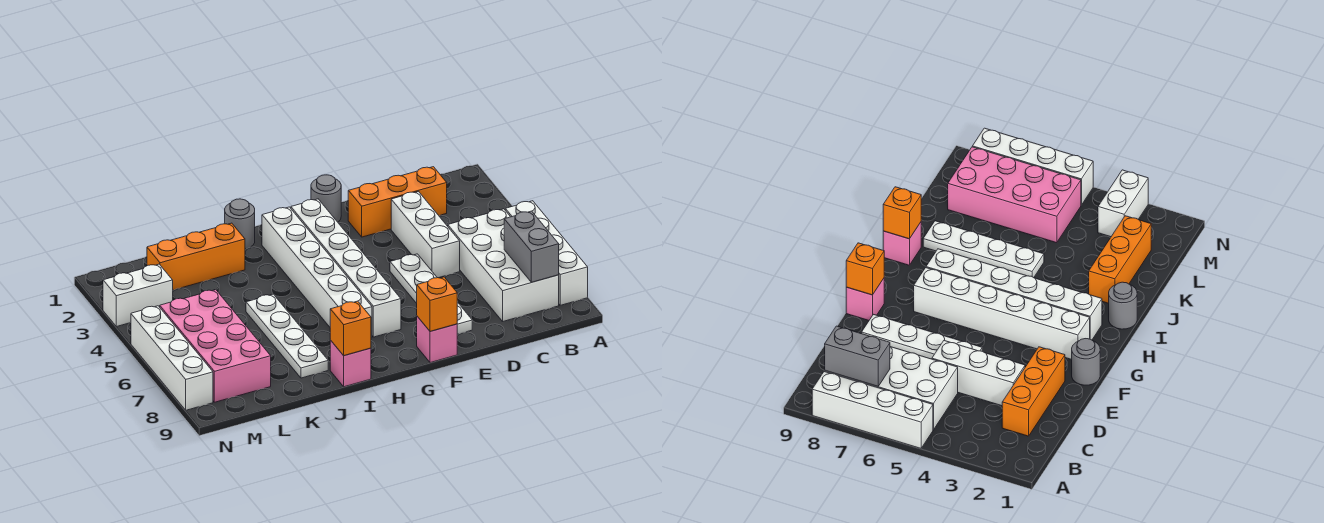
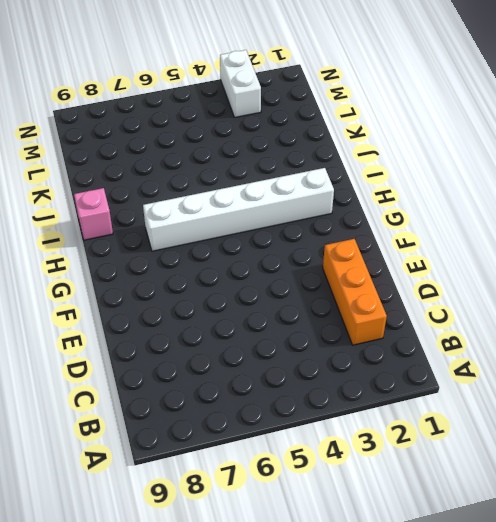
none -> white brick A5:A8 level 1
none -> white brick B5:C8 level 1
none -> white brick D3:D5 level 1

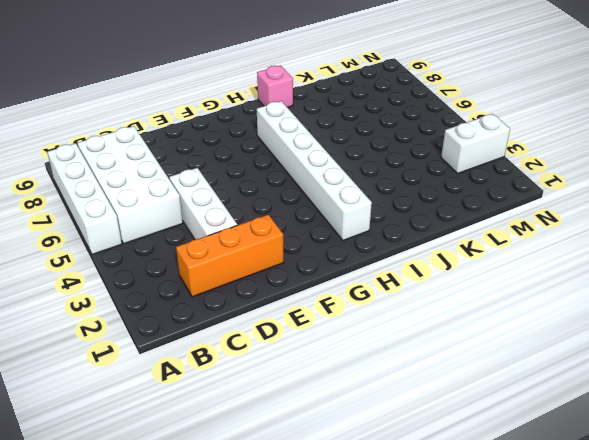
none -> white plate E5:E8 level 1
none -> grey round brick F1 level 1
none -> pink brick F9 level 1

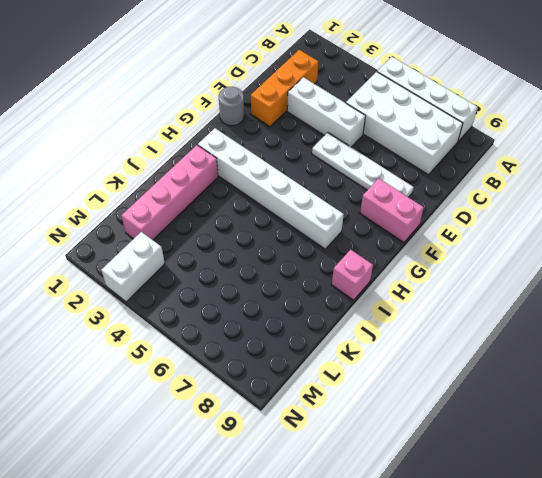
pink brick F8:F9 level 1 -> pink brick F9 level 1
pink brick I2:L2 level 1 -> orange brick J2:L2 level 1
none -> white brick G2:G7 level 1
none -> grey round brick I1 level 1
none -> white plate J5:J8 level 1

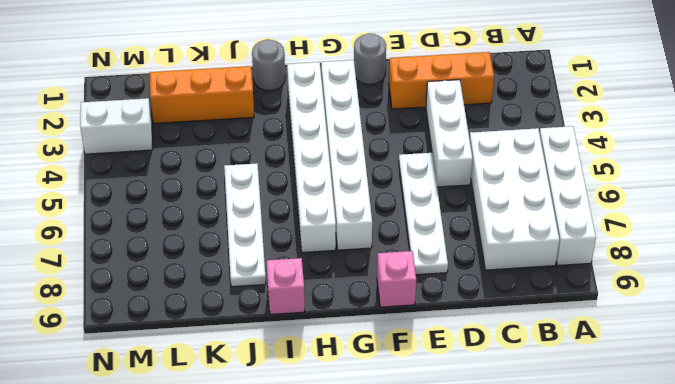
none -> pink brick L5:M8 level 1
none -> white brick N5:N8 level 1
none -> grey brick B7:B8 level 2

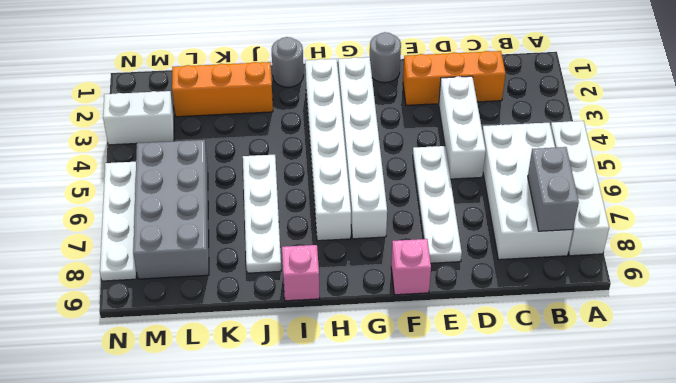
grey brick L5:M8 level 1 -> pink brick L5:M8 level 1
white plate N5:N8 level 1 -> white brick N5:N8 level 1
none -> orange brick F9 level 2
none -> orange brick I9 level 2

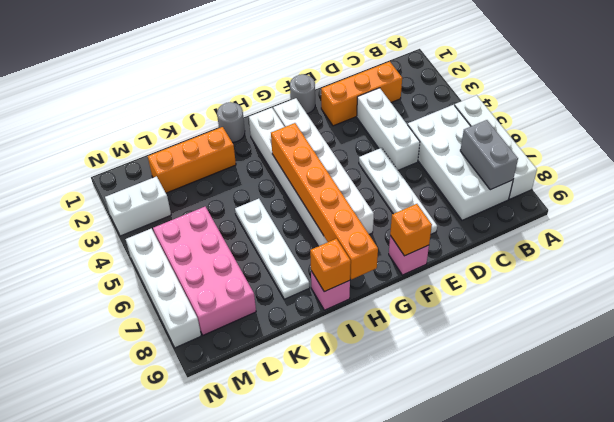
orange brick H4:H9 level 2 -> none

